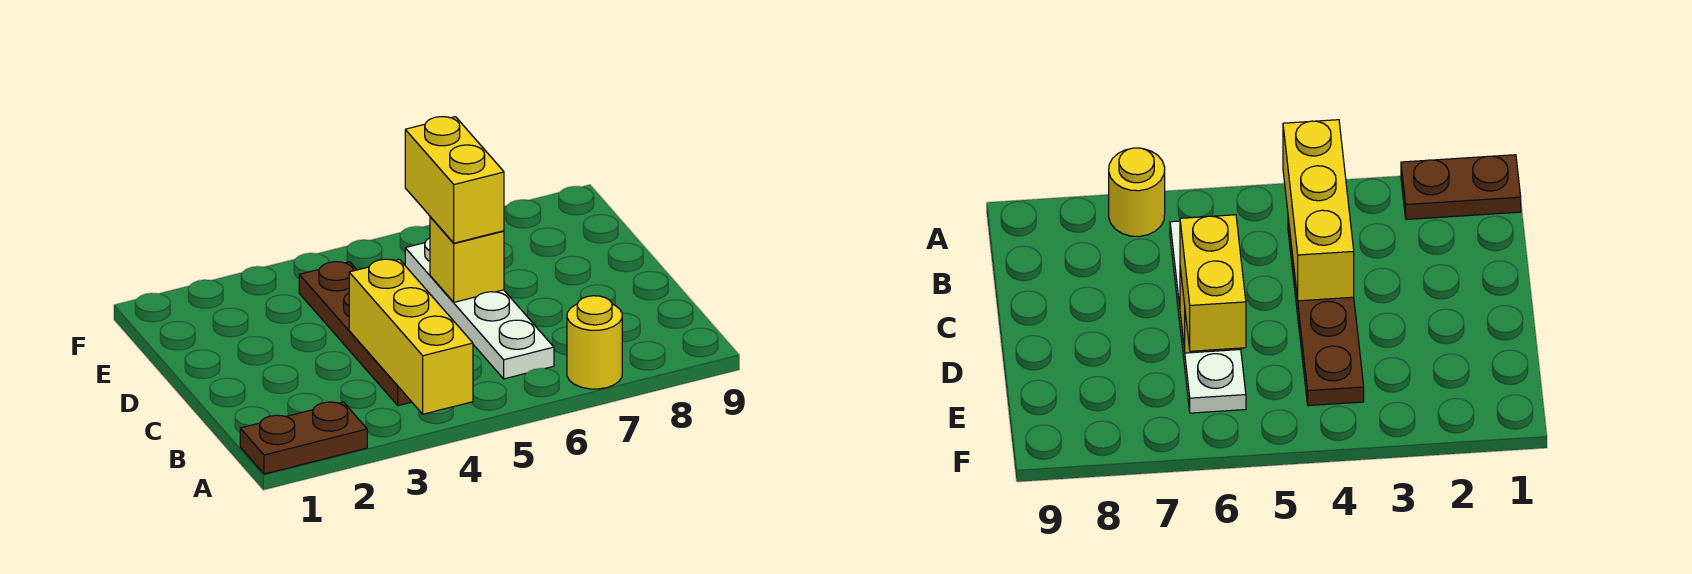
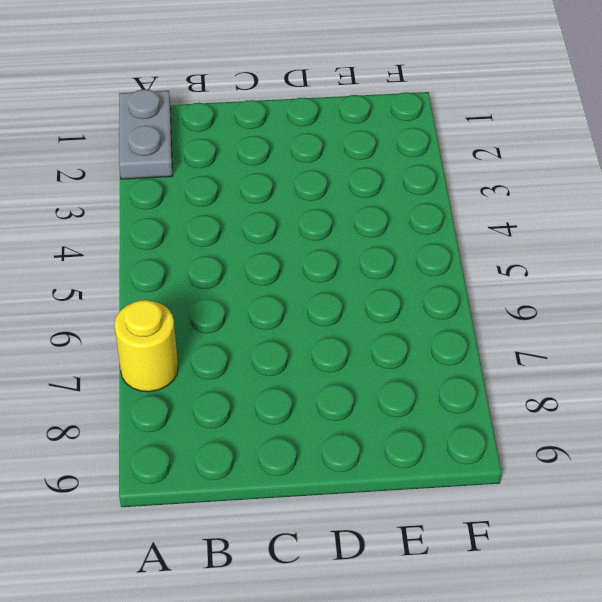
grey plate A1:A2 level 1 -> brown plate A1:A2 level 1
none -> brown plate B4:E4 level 1
none -> white plate B6:E6 level 1

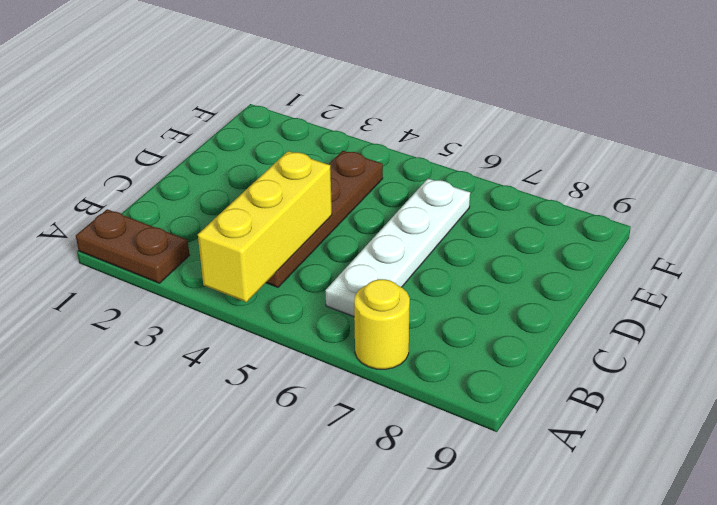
none -> yellow brick D6 level 2
none -> yellow brick D6:E6 level 3

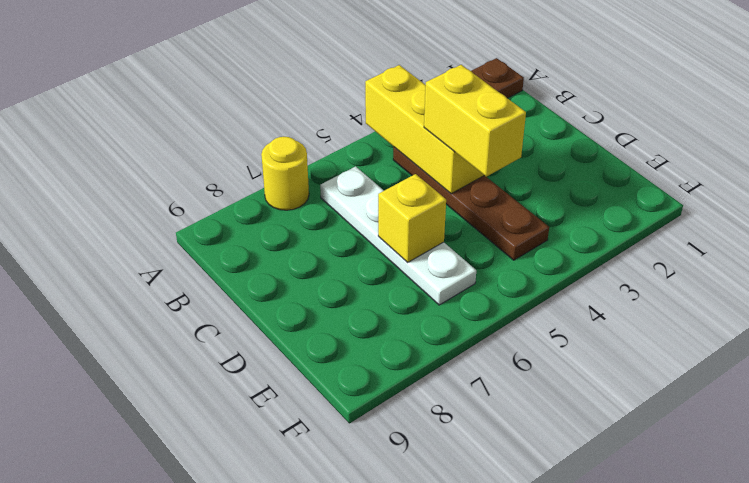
yellow brick C4:D4 level 3 -> yellow brick D6:E6 level 3

